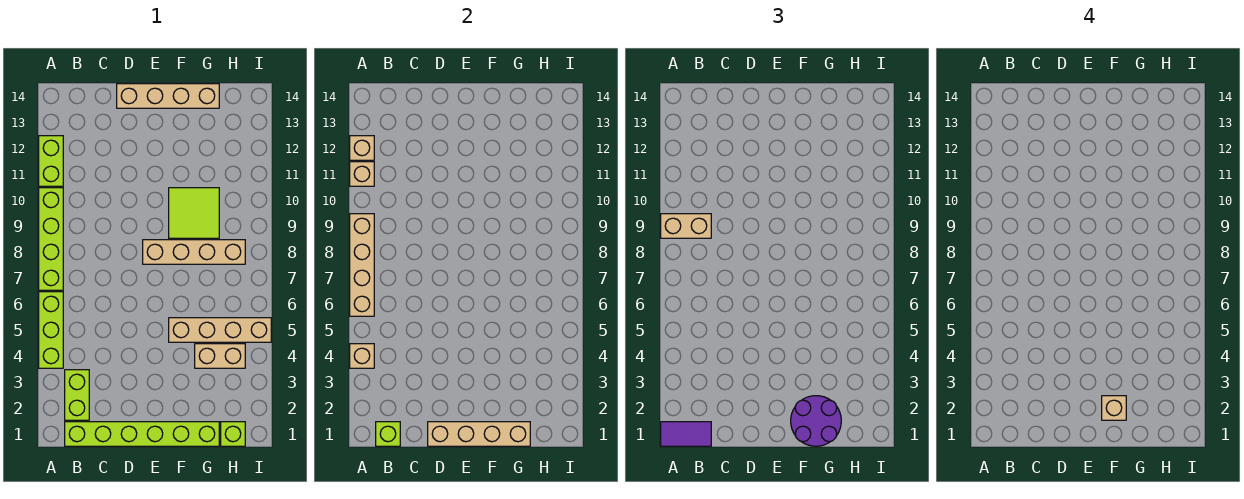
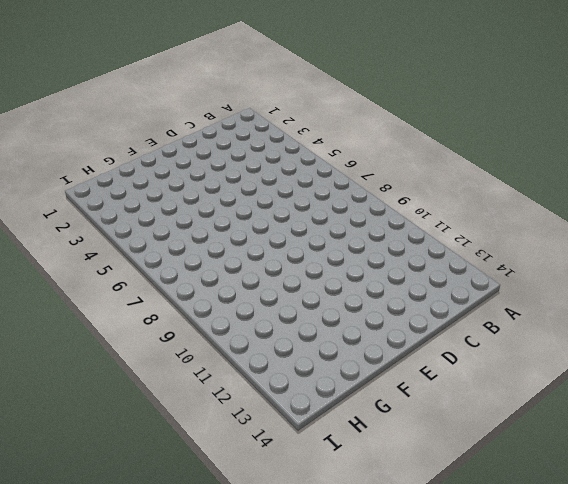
none -> lime brick A4:A6 level 1
none -> lime brick A7:A10 level 1
none -> lime brick A11:A12 level 1

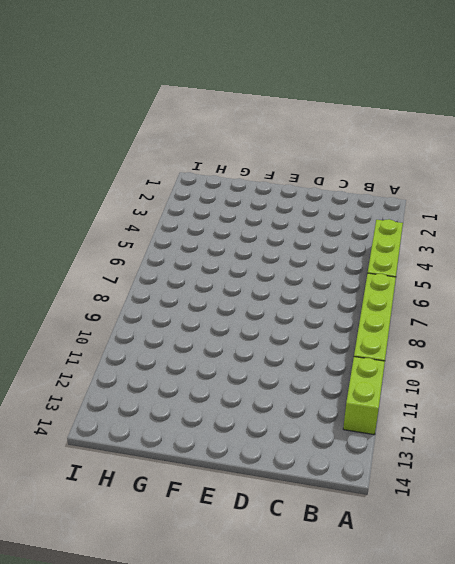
none -> lime brick B1:G1 level 1
none -> lime brick B2:B3 level 1
none -> tan brick D14:G14 level 1

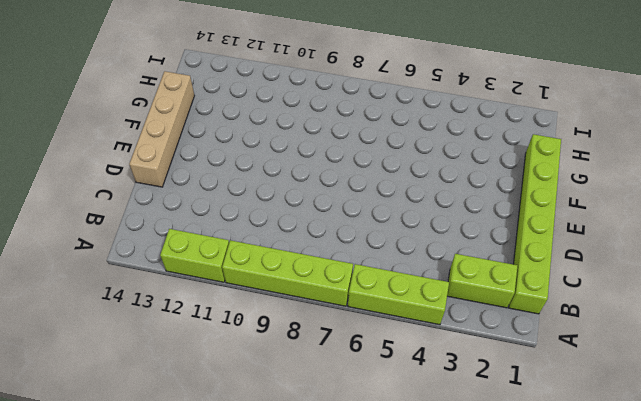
none -> tan brick E8:H8 level 1
none -> tan brick F5:I5 level 1
none -> lime tile F9:G10 level 1

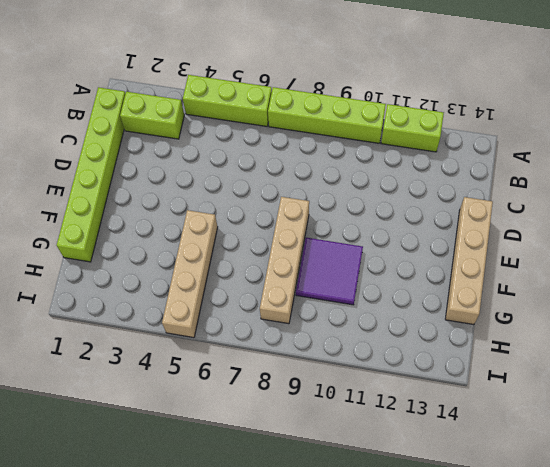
purple tile F9:G10 level 1 -> lime tile F9:G10 level 1
none -> tan brick G4:H4 level 1
none -> lime brick H1 level 1
none -> tan brick A4 level 2

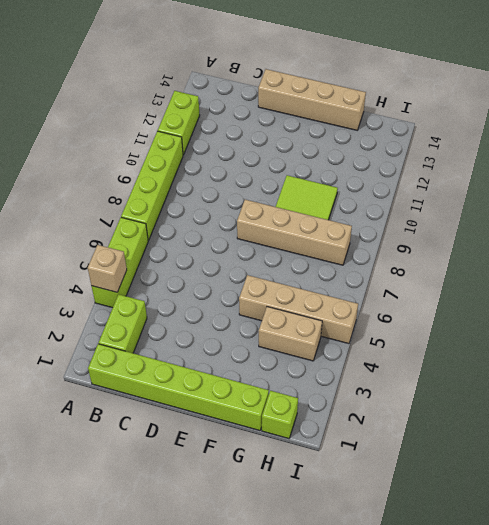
none -> tan brick A6:A9 level 2
none -> tan brick A11 level 2
none -> tan brick A12 level 2

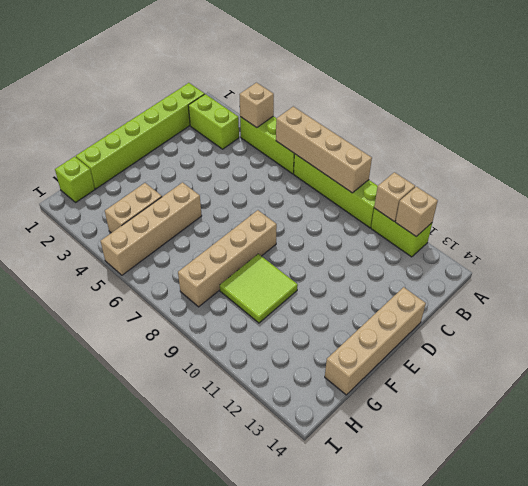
none -> lime brick B1 level 2
none -> tan brick D1:G1 level 2
none -> purple tile A1:B1 level 3

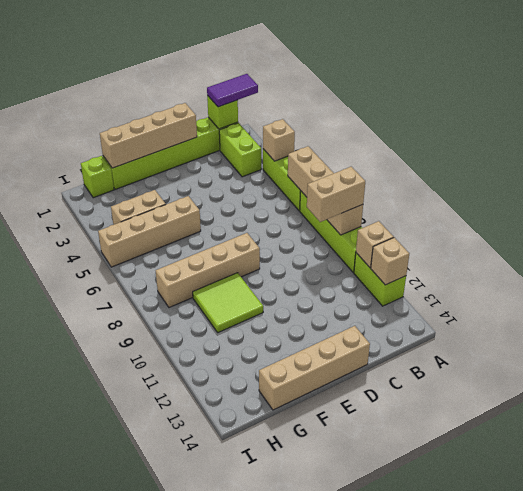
none -> purple round brick F1:G2 level 3
none -> tan brick F2 level 4

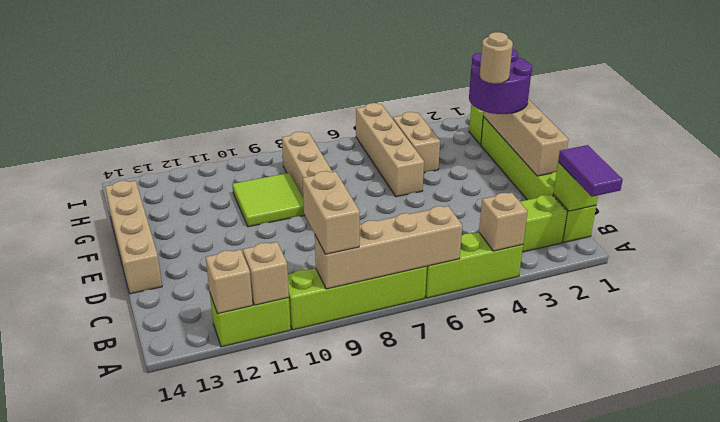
tan round brick F2 level 4 -> tan brick F2 level 4

